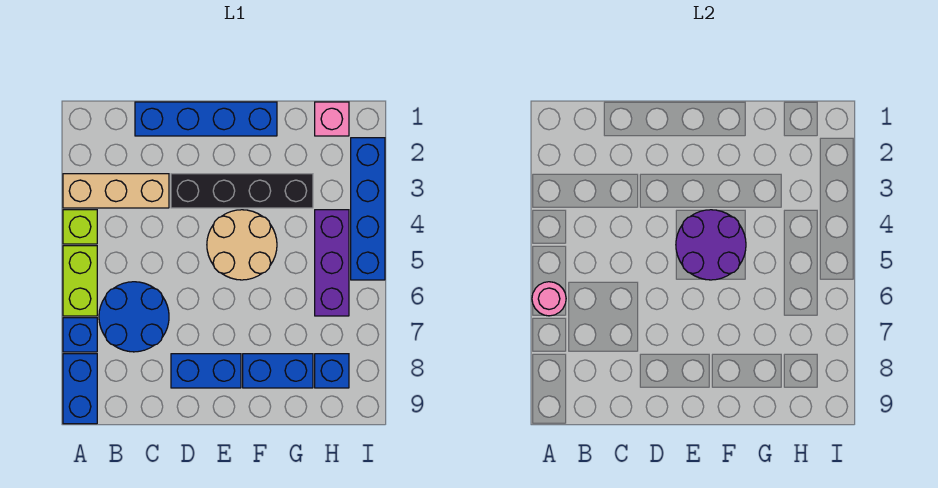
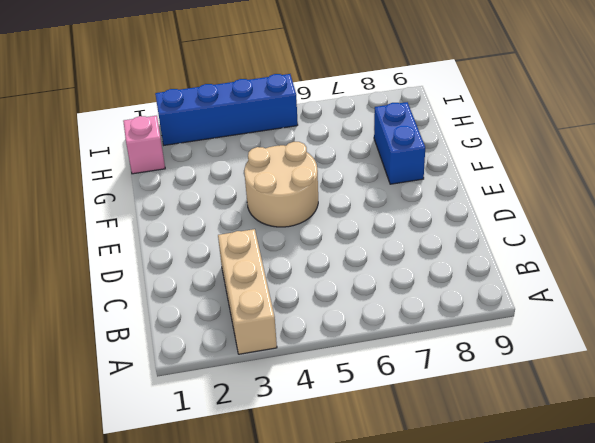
none -> lime brick A4 level 1
none -> lime brick A5:A6 level 1
none -> blue brick A7 level 1

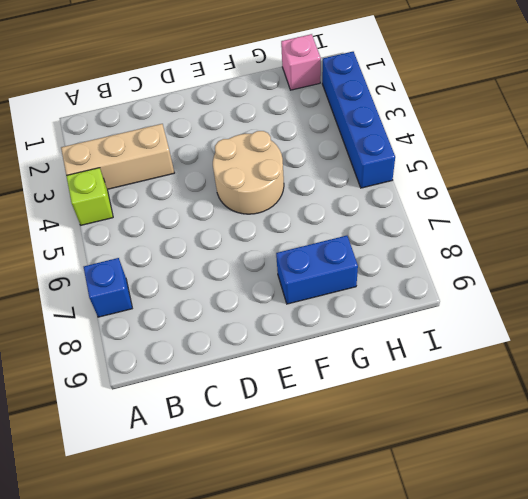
none -> lime brick A5:A6 level 1
none -> blue brick A8:A9 level 1
none -> blue round brick B6:C7 level 1

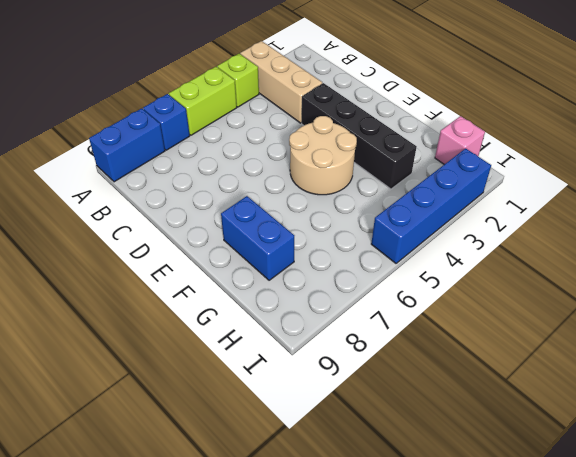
none -> blue round brick B6:C7 level 1
none -> blue brick C1:F1 level 1
none -> blue brick D8:E8 level 1

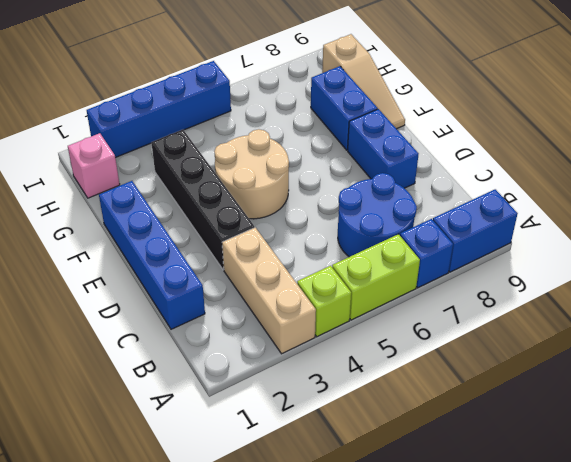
tan slope F9:H9 level 1 top H -> none
none -> purple brick H4:H6 level 1
none -> blue brick H8 level 1
none -> pink round brick A6 level 2

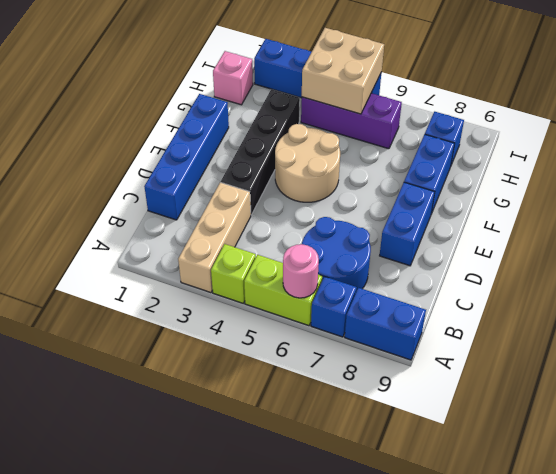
tan brick H4:I5 level 2 -> none
none -> purple round brick E4:F5 level 2

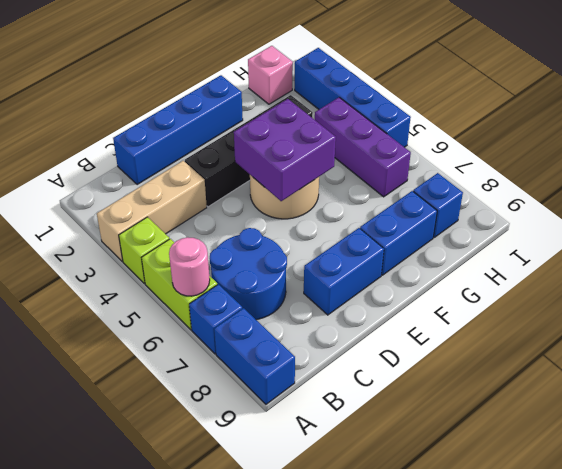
purple brick E4:F5 level 2 -> purple round brick E4:F5 level 2

